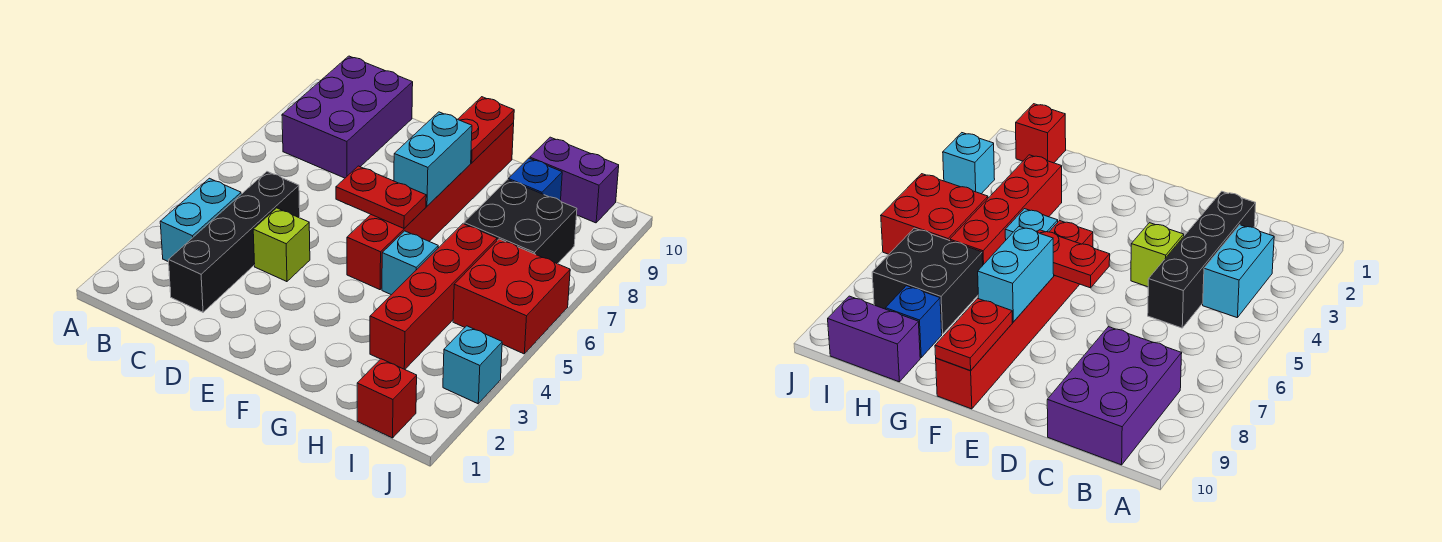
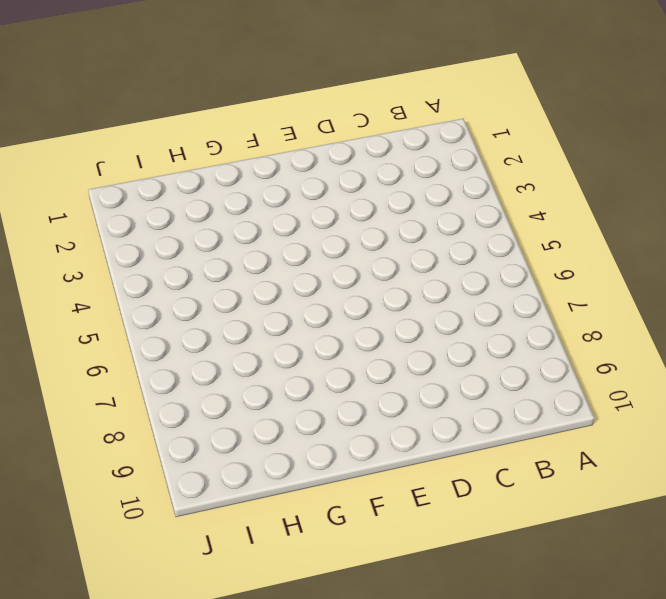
none -> cyan brick B3:B4 level 1
none -> purple brick B8:C10 level 1
none -> black brick C2:C5 level 1

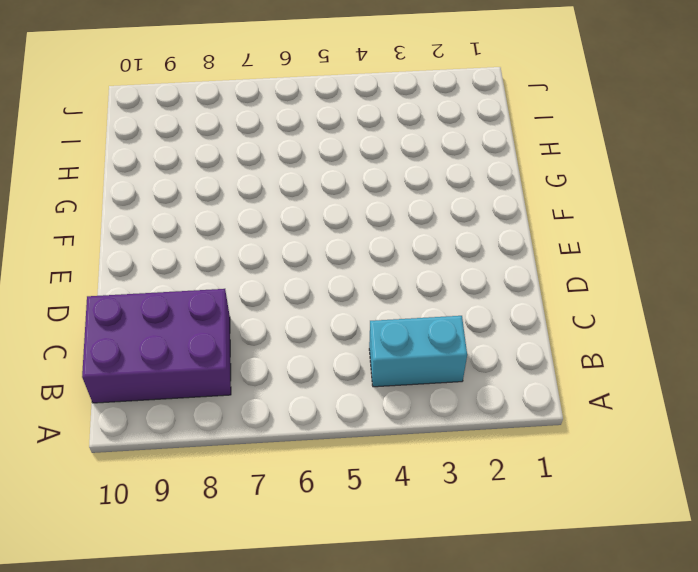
none -> black brick C2:C5 level 1
none -> lime brick D4 level 1
none -> red brick F5:F10 level 1

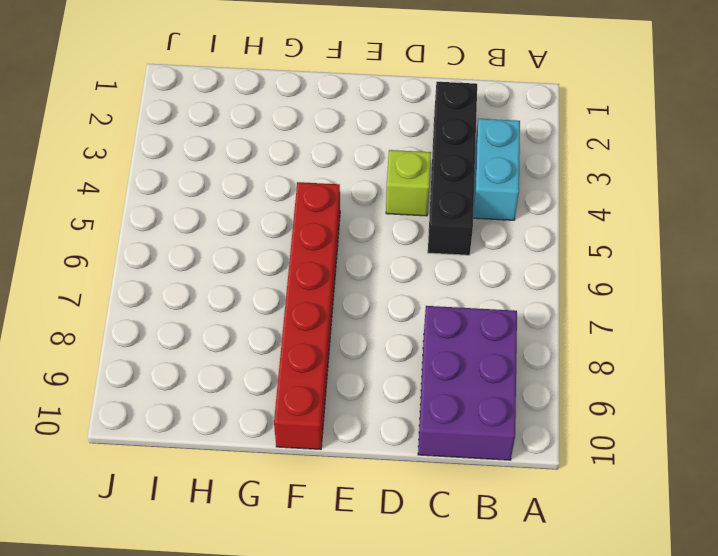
none -> cyan brick G5 level 1
none -> red brick H3:H6 level 1
none -> black brick H7:I8 level 1

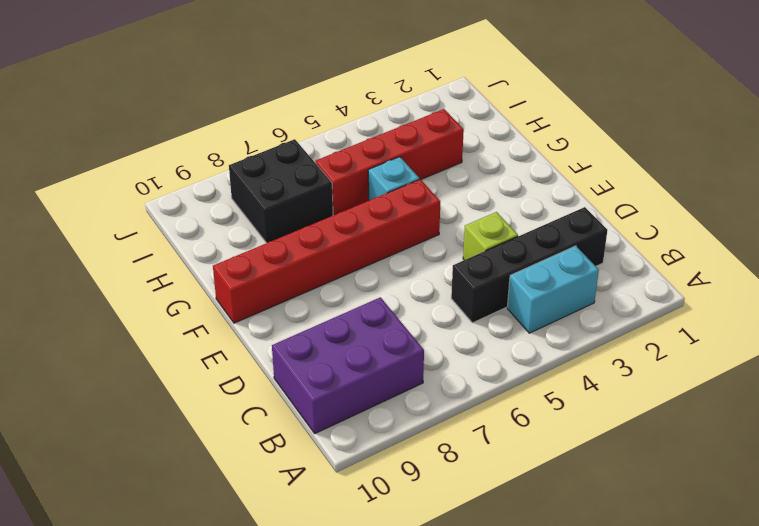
none -> blue brick H9 level 1
none -> purple brick H10:I10 level 1
none -> red brick I1 level 1

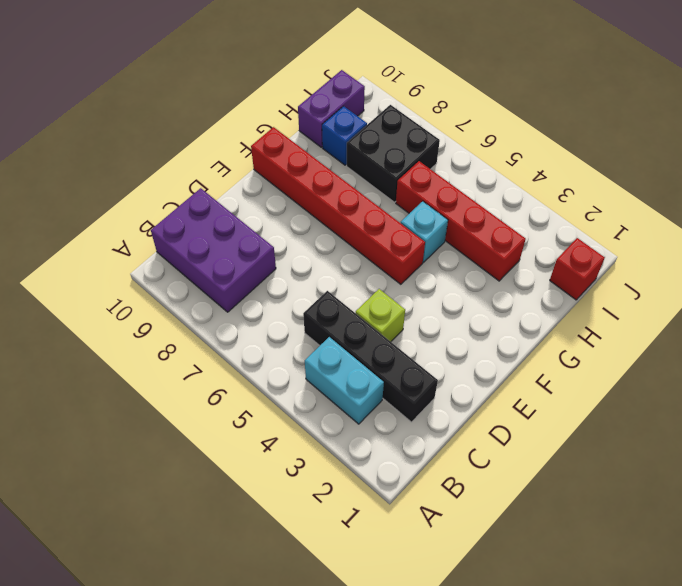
none -> red brick I5:J6 level 1
none -> cyan brick J3 level 1
none -> red plate E6:F6 level 2

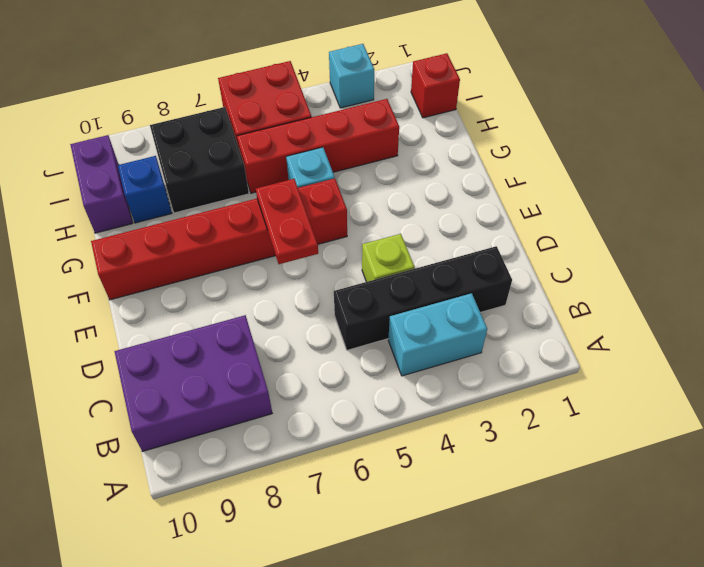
none -> cyan brick F7:F8 level 2
none -> red plate F9:F10 level 2

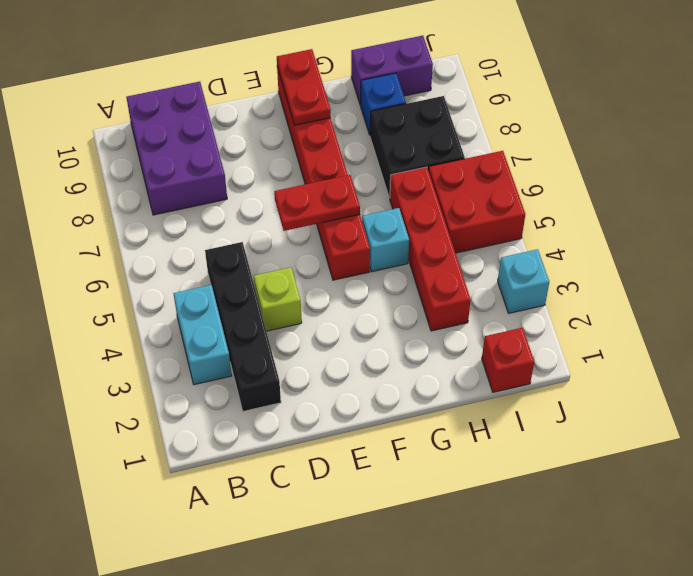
none -> cyan brick F7:F8 level 2

